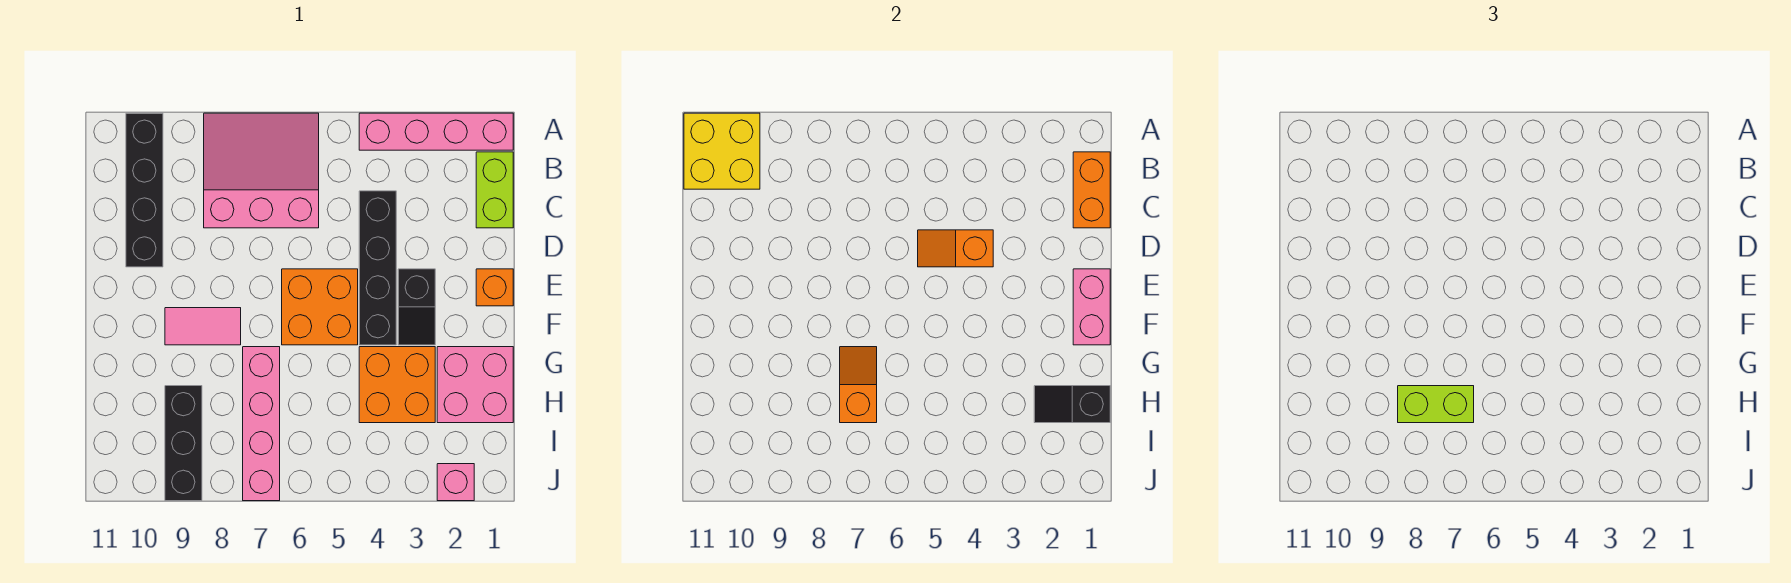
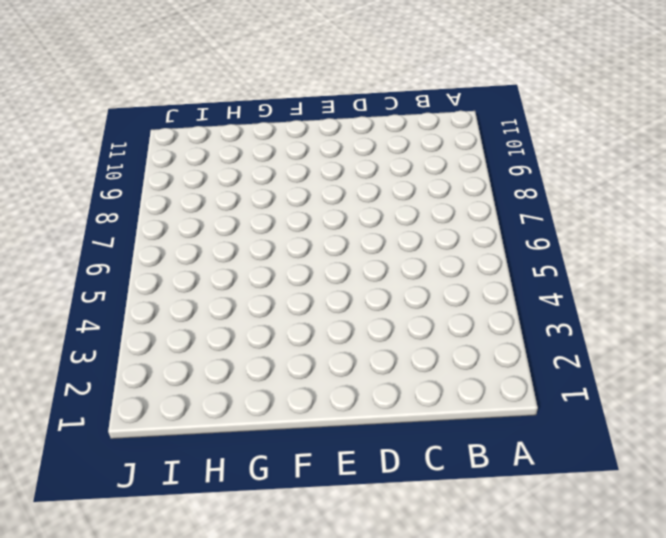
none -> pink brick A1:A4 level 1
none -> pink slope A6:C8 level 1 top C
none -> black brick A10:D10 level 1

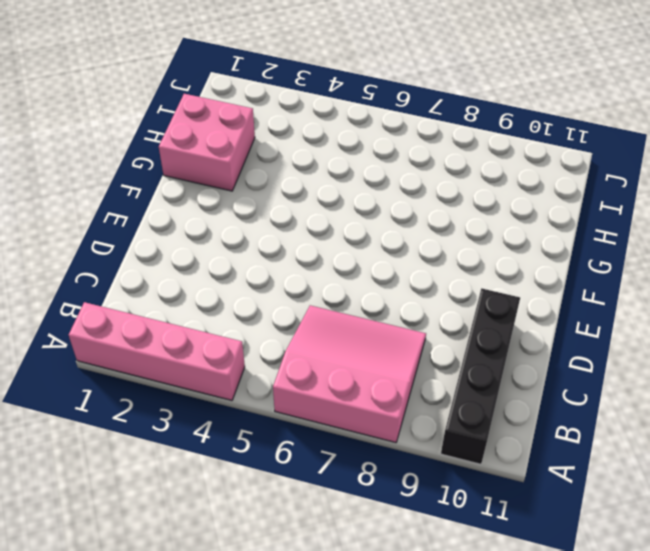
pink slope A6:C8 level 1 top A -> pink slope A6:C8 level 1 top C
none -> lime brick B1:C1 level 1
none -> black brick C4:F4 level 1
none -> orange brick E1 level 1

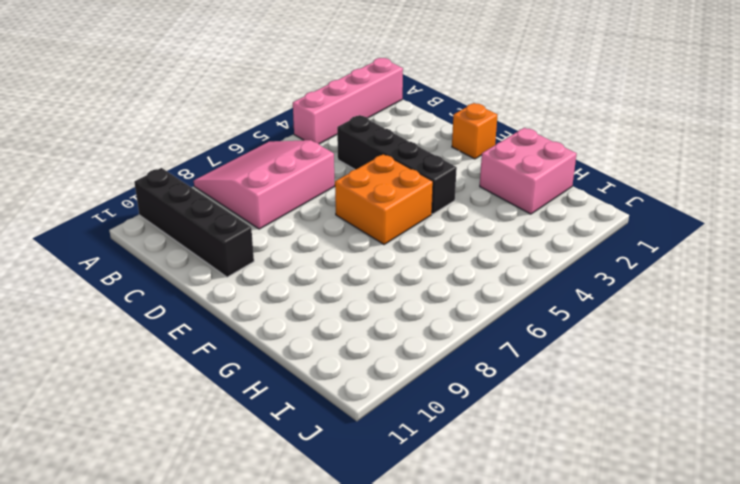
none -> lime brick B1:C1 level 1
none -> black slope E3:F3 level 1 top E
none -> pink tile F8:F9 level 1

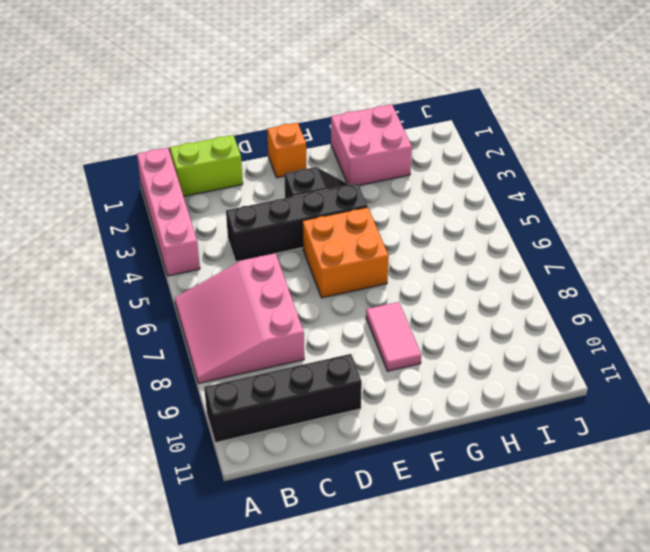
none -> orange brick G3:H4 level 1
none -> pink brick G7:J7 level 1
none -> black brick H9:J9 level 1

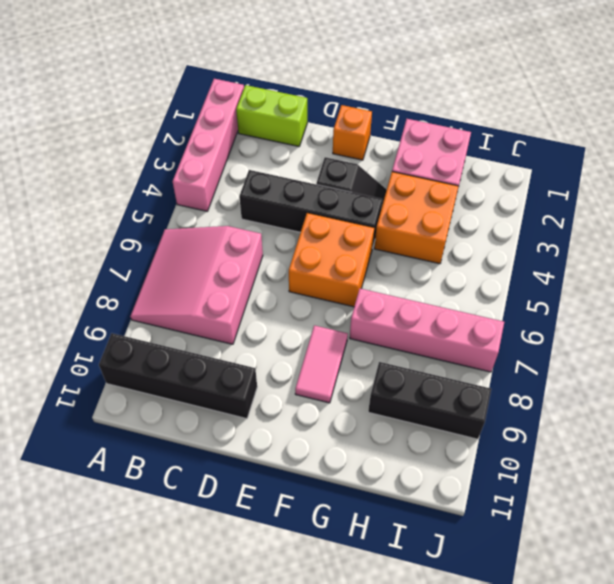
none -> pink brick J2 level 1
none -> yellow brick A10:B11 level 2
none -> orange brick B1:C1 level 2

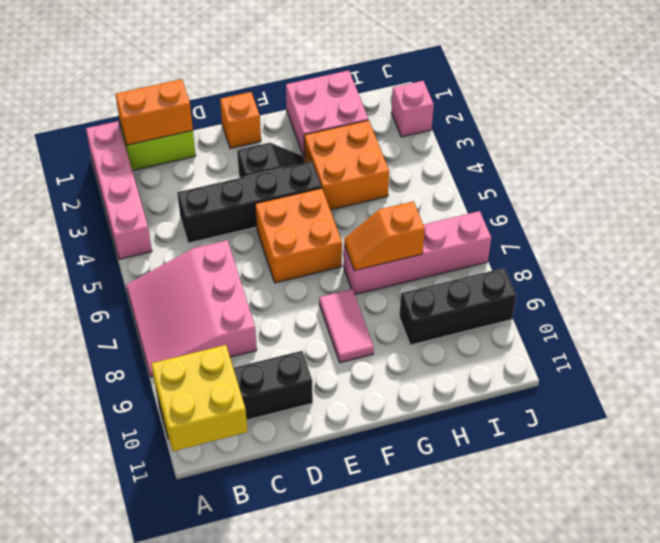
none -> orange slope D4:D5 level 2 top 4
none -> pink brick E1:F1 level 2
none -> black slope H1:H2 level 2 top 1

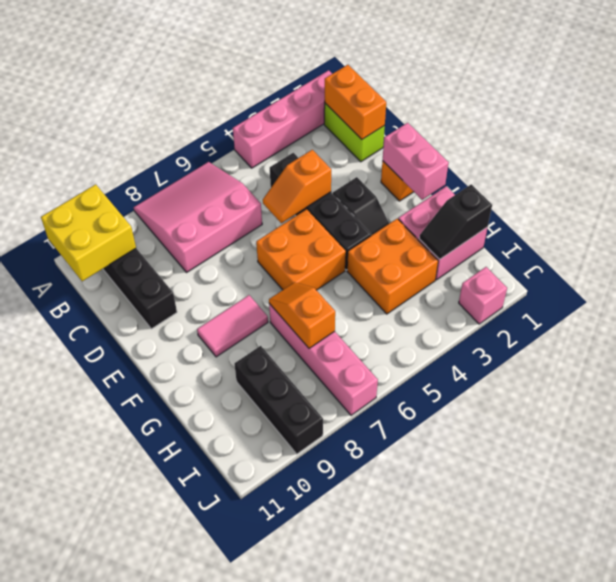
none -> lime brick H7:H8 level 3

